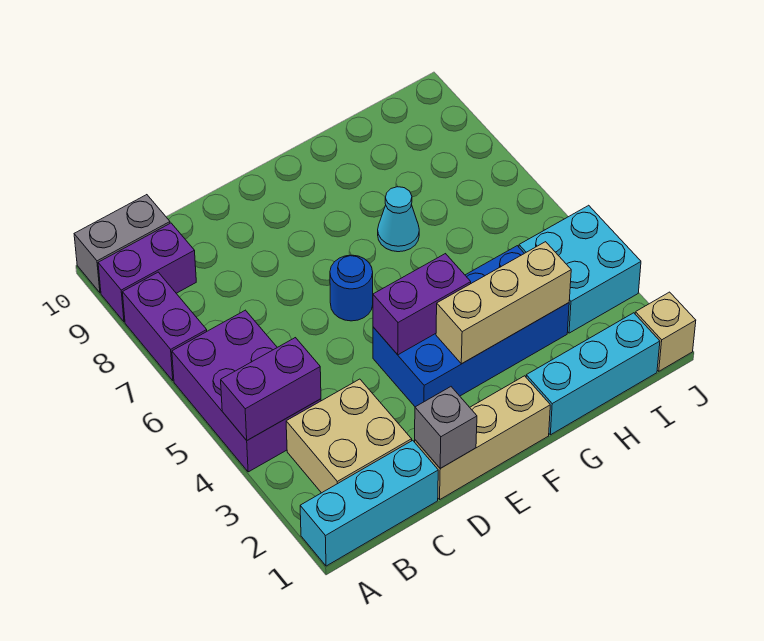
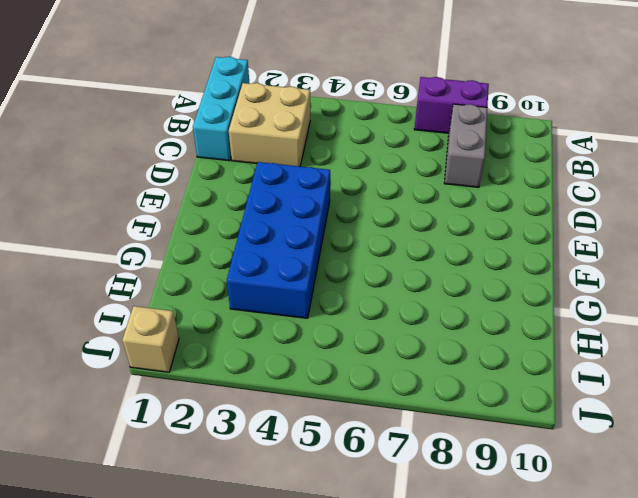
grey brick B8:C8 level 1 -> grey brick A10:B10 level 1
none -> purple brick A4:B6 level 1
none -> purple brick A9:B9 level 1
none -> tan brick D1:F1 level 1

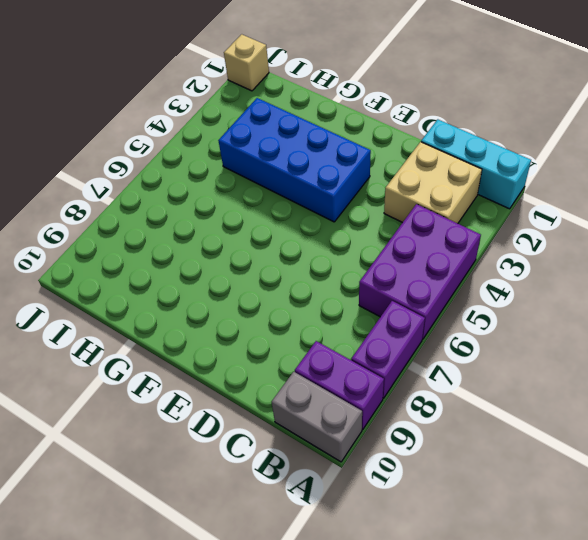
none -> tan brick D1:F1 level 1
none -> blue round brick E6 level 1
none -> cyan brick G1:I1 level 1

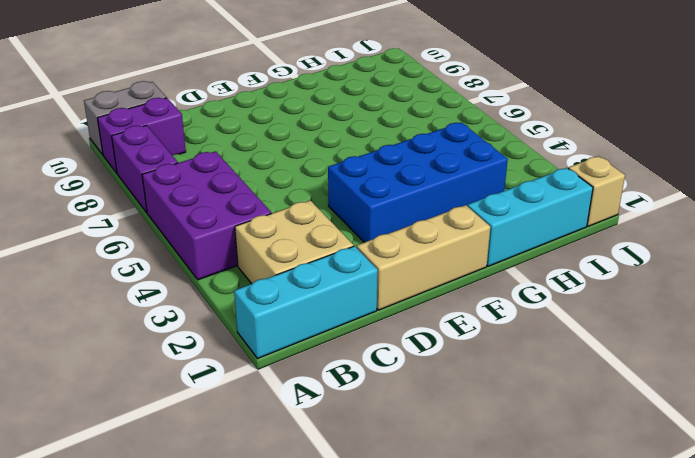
none -> blue round brick E6 level 1
none -> cyan cone G7 level 1
none -> cyan brick I3:J4 level 1

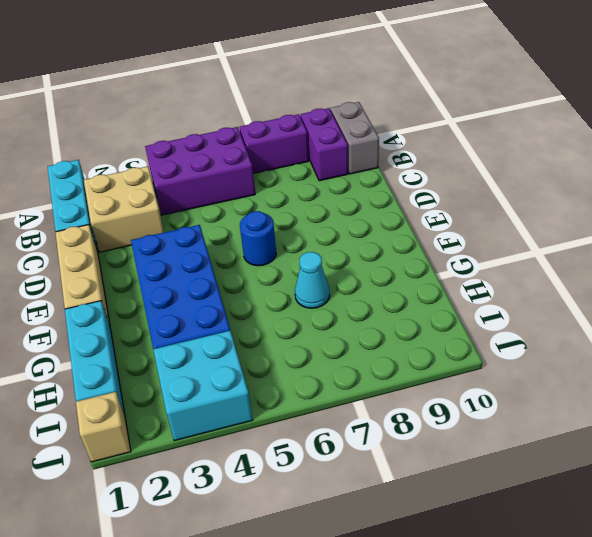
none -> purple brick A4:B4 level 2
none -> grey brick D1 level 2
none -> purple brick E4:F4 level 2

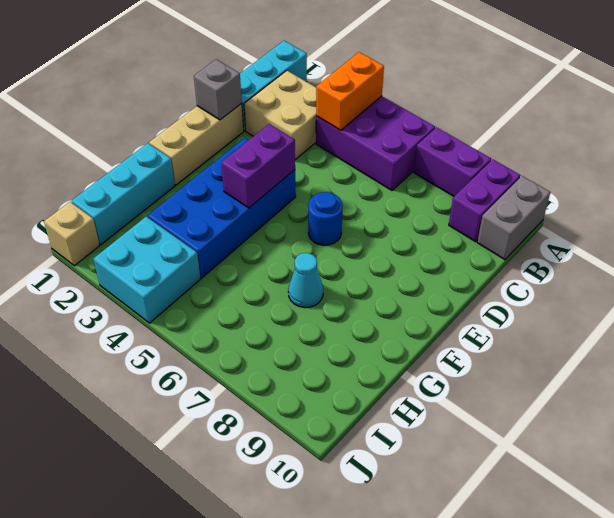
orange brick A4:B4 level 2 -> purple brick A4:B4 level 2
none -> tan brick F3:H3 level 2

